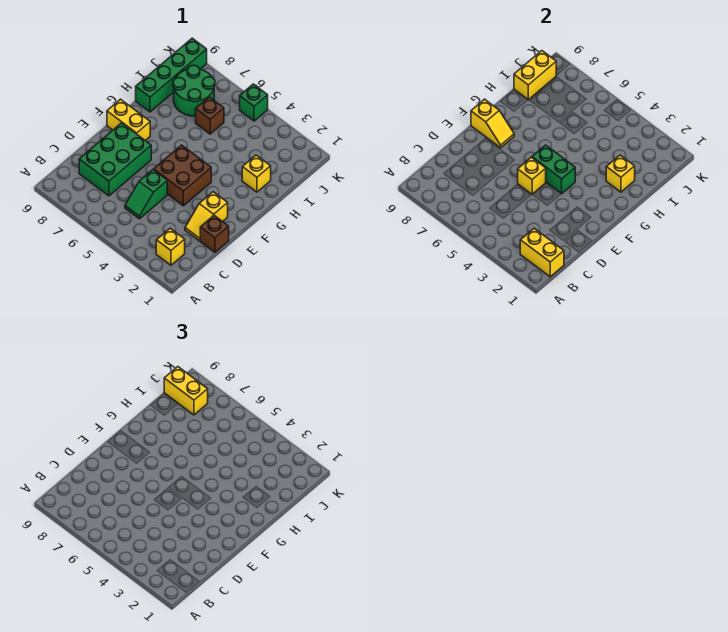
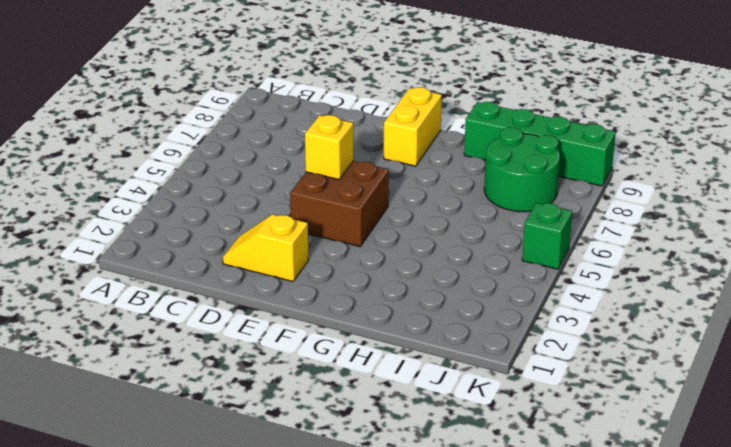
none -> yellow brick B2 level 1
none -> green slope C5:D5 level 1 top D
none -> green brick C7:E8 level 1

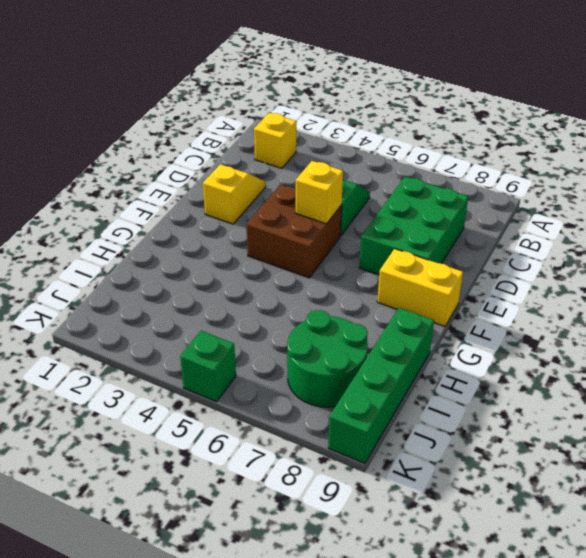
none -> brown brick D1 level 1
none -> yellow brick H2 level 1
none -> brown brick I6 level 1

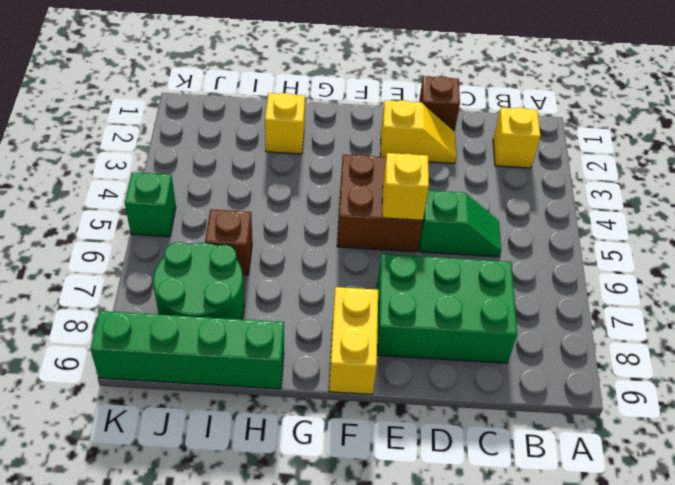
none -> yellow brick B1:B2 level 2
none -> green brick F4:F5 level 2
none -> yellow slope F8:F9 level 2 top 9

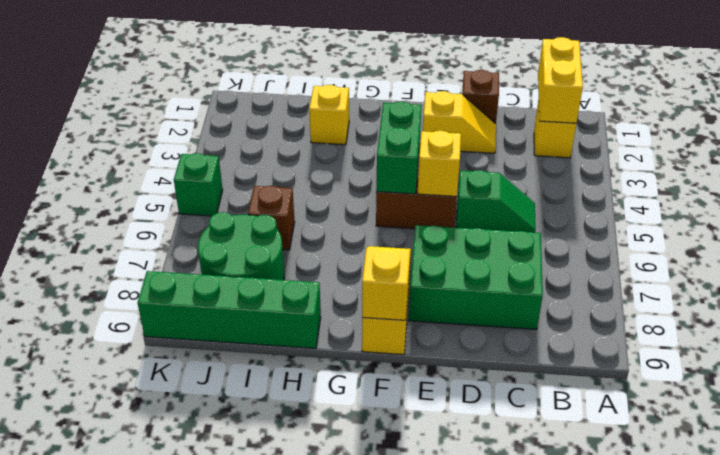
none -> yellow brick H2 level 2
none -> yellow brick I9:J9 level 2
none -> yellow brick J8:J9 level 3

